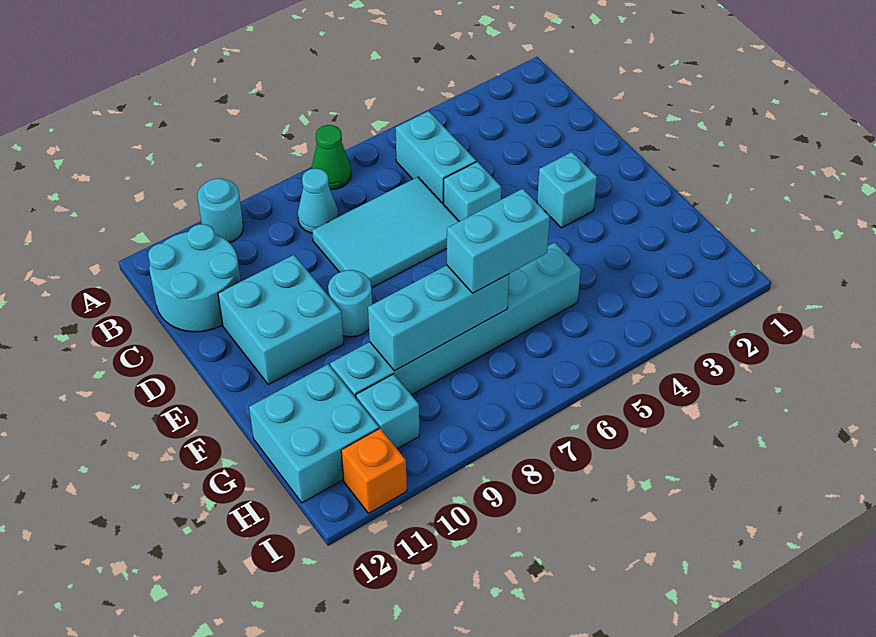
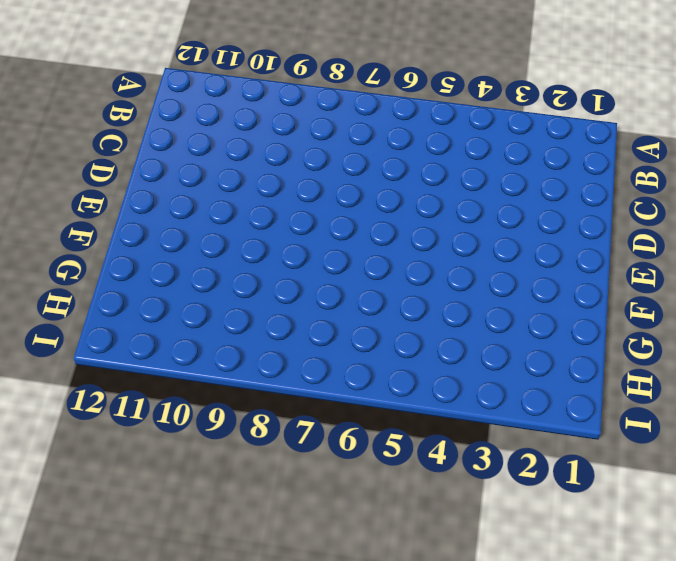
none -> green cone A7 level 1
none -> cyan round brick A10 level 1
none -> cyan brick B5:C5 level 1

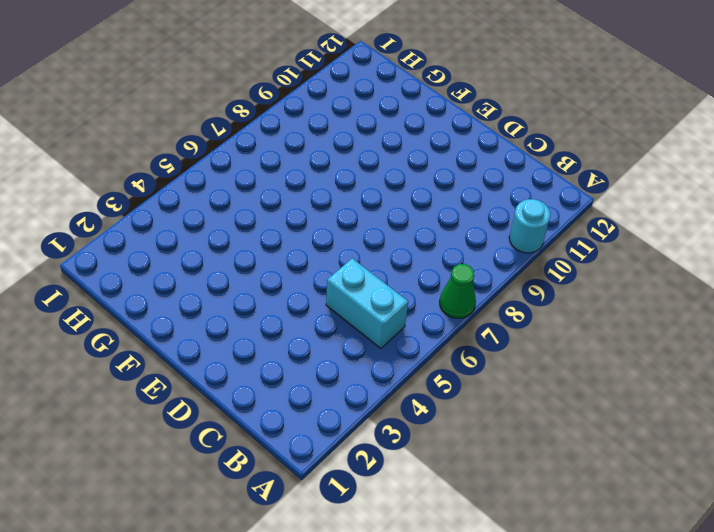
none -> cyan cone B8 level 1
none -> cyan round brick B11:C12 level 1
none -> cyan tile C6:D8 level 1

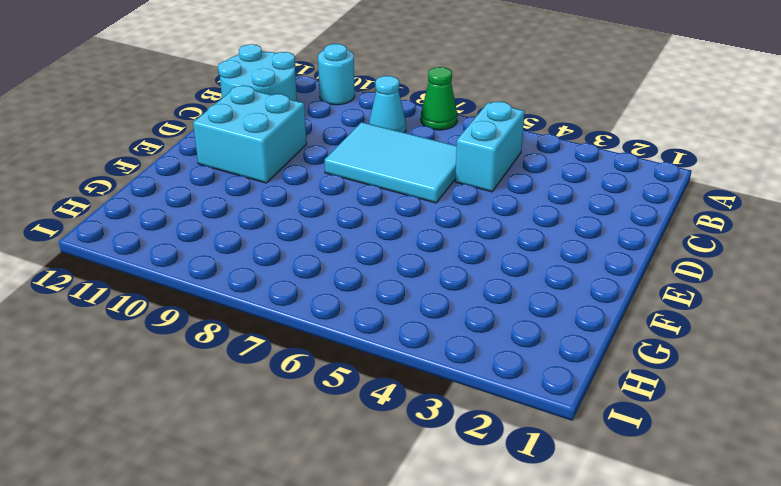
none -> cyan brick D5 level 1
none -> cyan brick E3 level 1
none -> cyan round brick E9 level 1

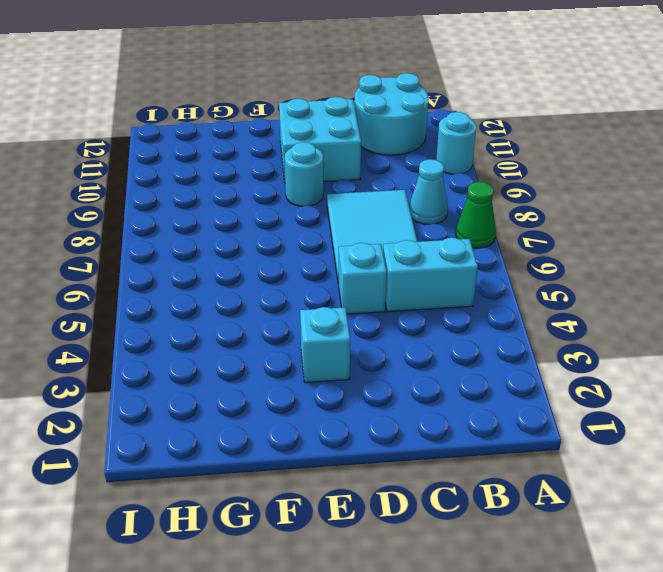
none -> cyan brick G5:G10 level 1
none -> cyan brick G11:H12 level 1
none -> cyan brick H10 level 1

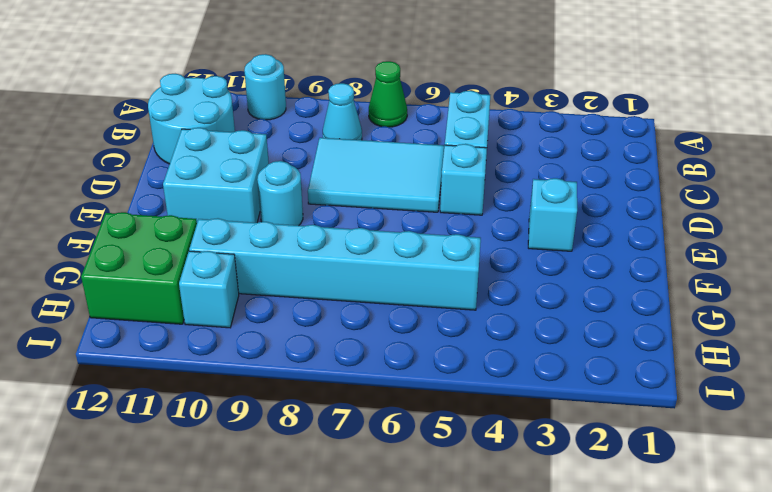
green brick G11:H12 level 1 -> cyan brick G11:H12 level 1
none -> orange brick I11 level 1
none -> cyan brick G7:G9 level 2
none -> cyan brick G6:G7 level 3

